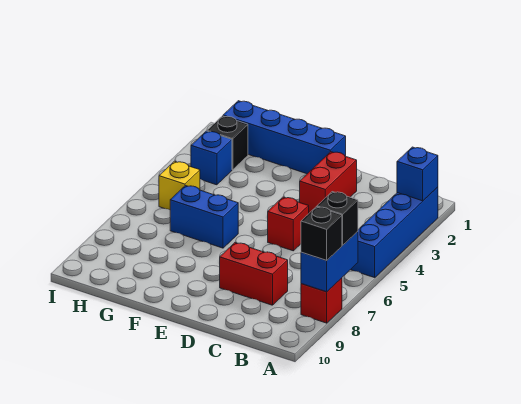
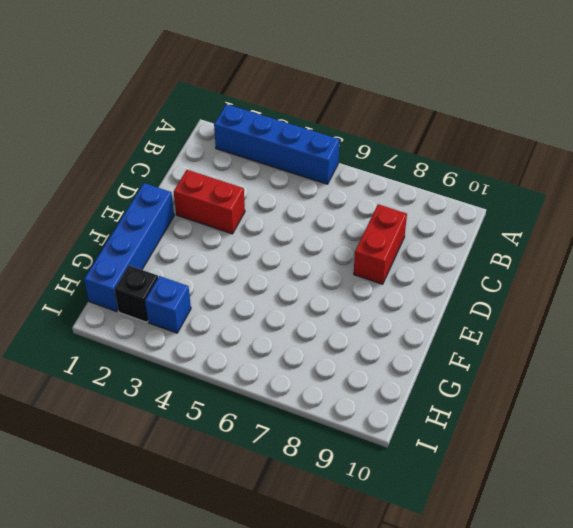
none -> red brick A8 level 1
none -> red brick D5 level 1
none -> blue brick F6:G6 level 1

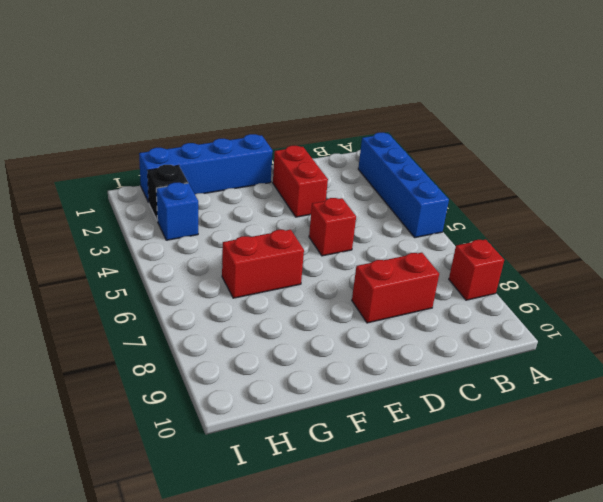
red brick F6:G6 level 1 -> blue brick F6:G6 level 1
none -> yellow brick H5 level 1
none -> blue brick A2 level 2
none -> blue brick A7:A8 level 2

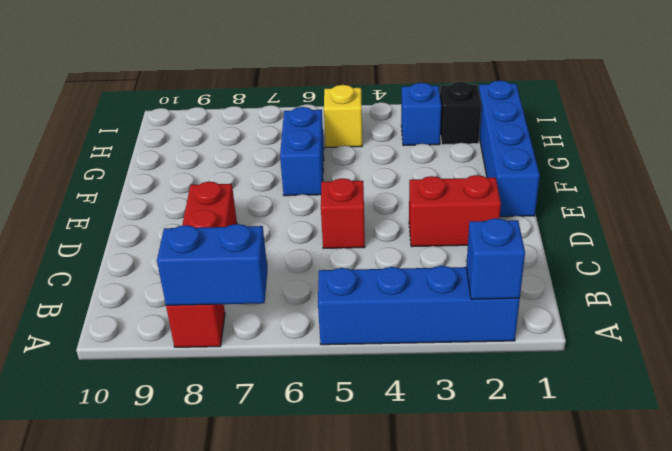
none -> black brick A7 level 3
none -> black brick A8 level 3

